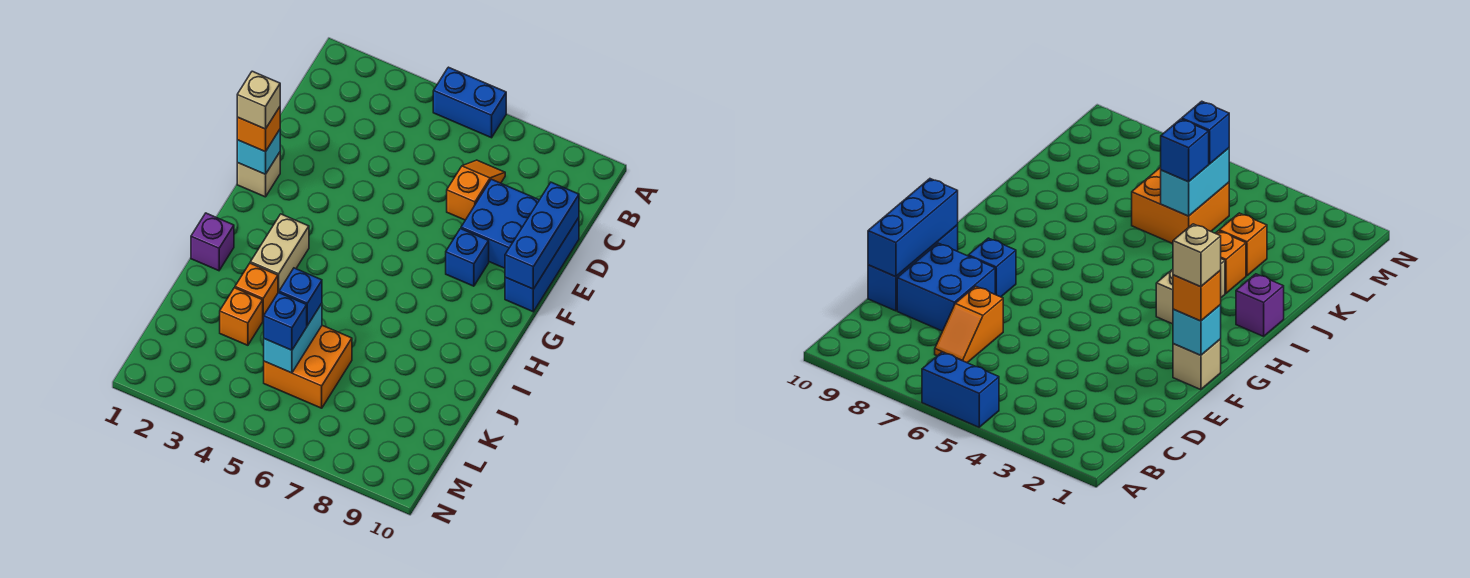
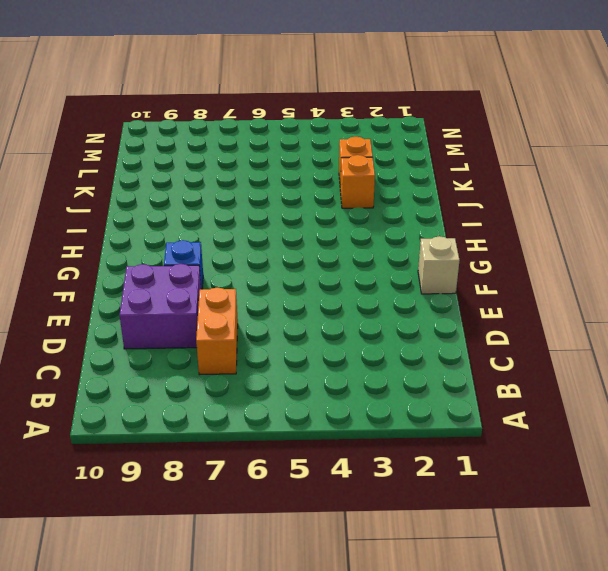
orange brick C7:D7 level 1 -> orange slope C7:D7 level 1 top D
purple brick D8:E9 level 1 -> blue brick D8:E9 level 1
none -> blue brick A5:A6 level 1
none -> blue brick D10:F10 level 1
none -> tan brick H3:I3 level 1

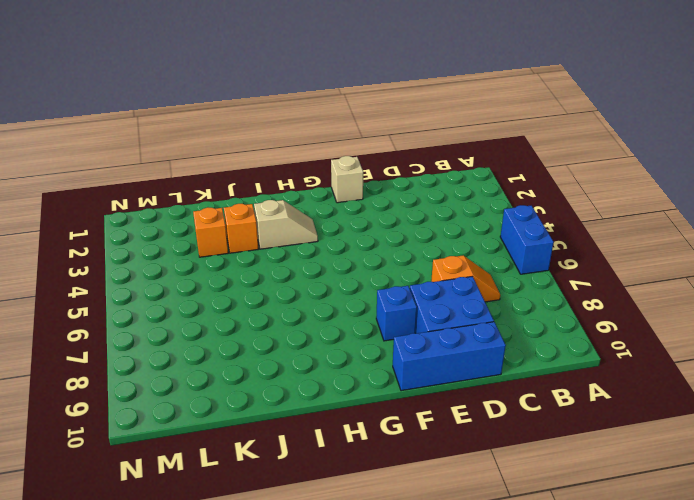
tan slope H3:I3 level 1 top I -> tan brick H3:I3 level 1
none -> purple brick I1 level 1
none -> orange brick K5:L6 level 1
none -> blue brick D10:F10 level 2

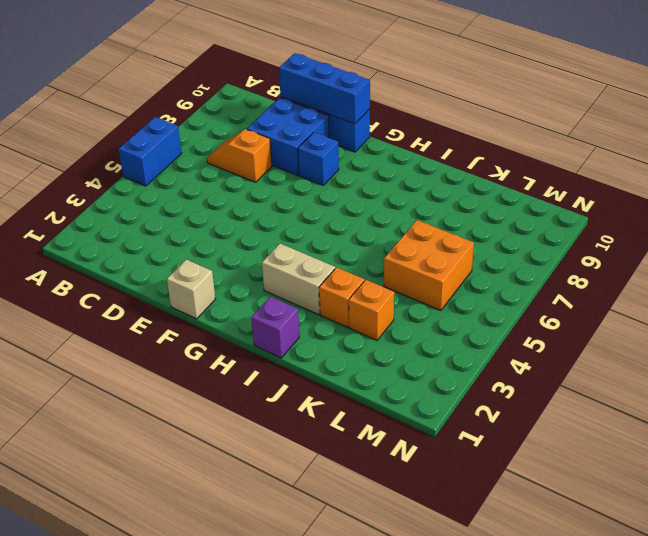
none -> cyan brick F1 level 2
none -> cyan brick K5:L5 level 2
none -> orange brick F1 level 3

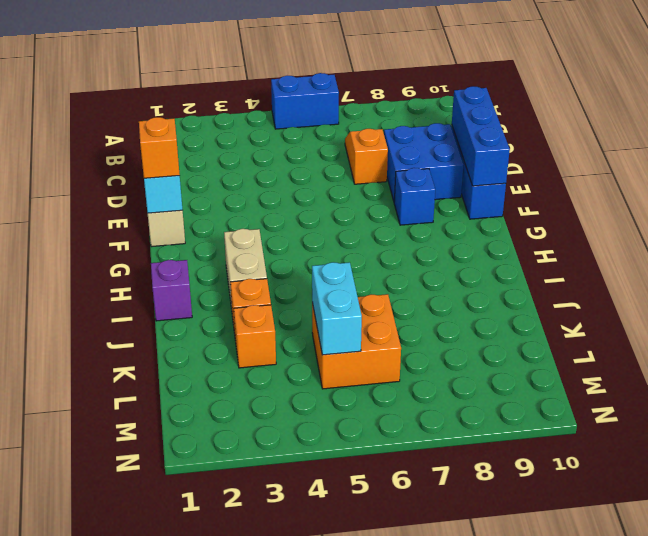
none -> blue brick K5 level 3
none -> blue brick L5 level 3
none -> tan brick F1 level 4

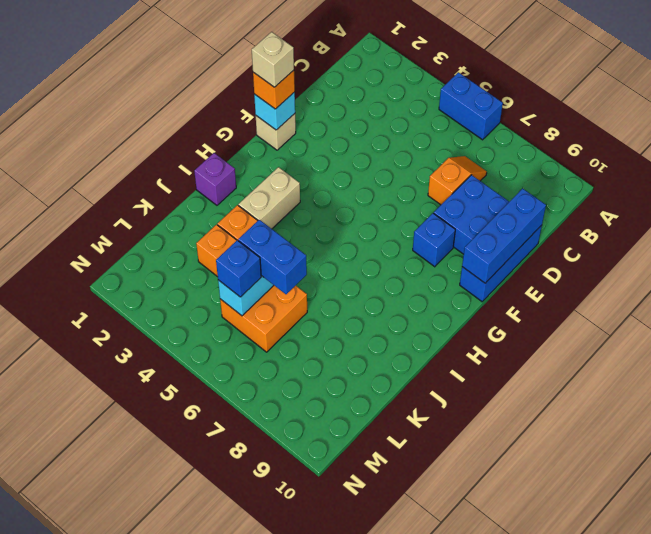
blue brick K5:K6 level 3 -> blue brick K5 level 3

